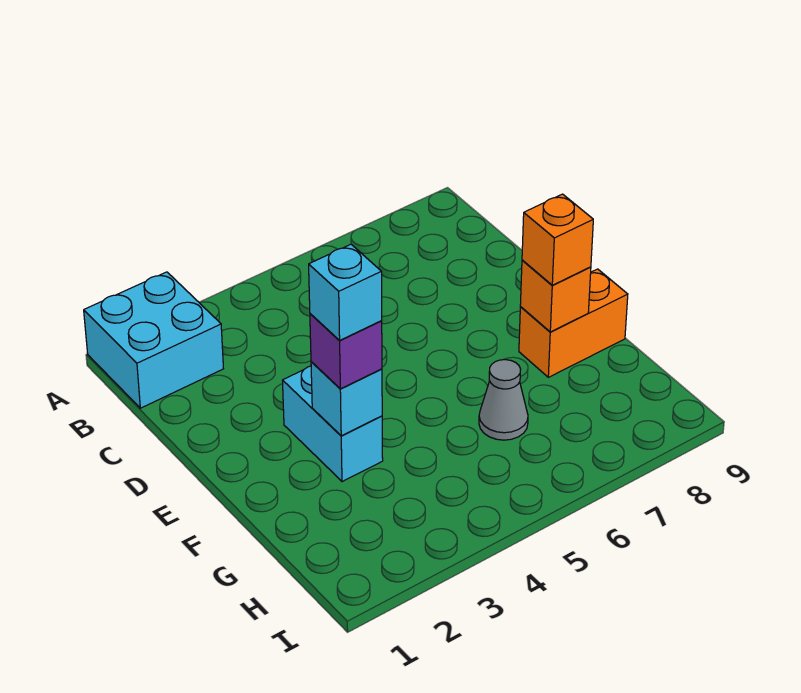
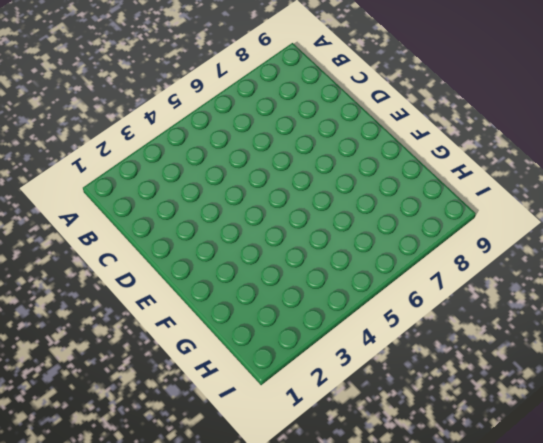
none -> cyan brick A1:B2 level 1
none -> cyan brick E3:F3 level 1

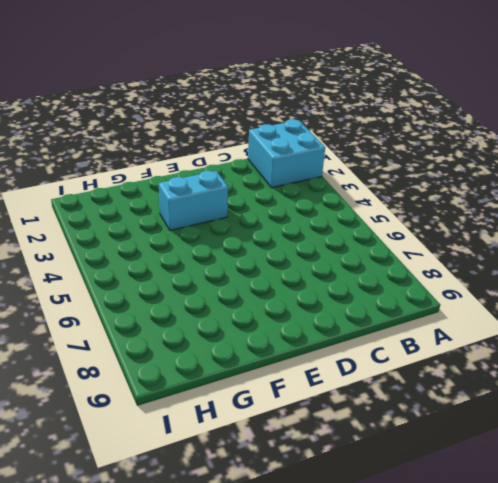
none -> orange brick F8:F9 level 1
none -> grey cone G6 level 1

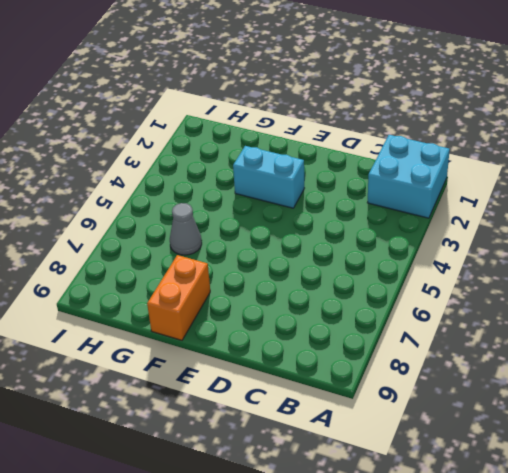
none -> cyan brick F3 level 2
none -> orange brick F8 level 2

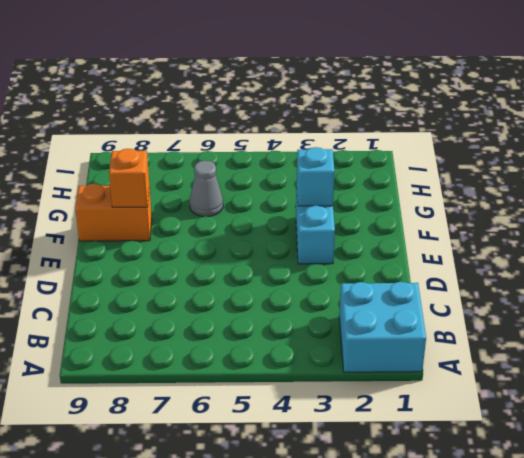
none -> purple brick F3 level 3
none -> orange brick F8 level 3

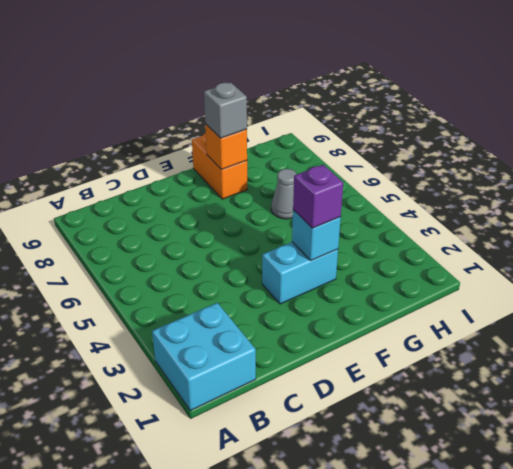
grey brick F8 level 3 -> orange brick F8 level 3
none -> cyan brick F3 level 4

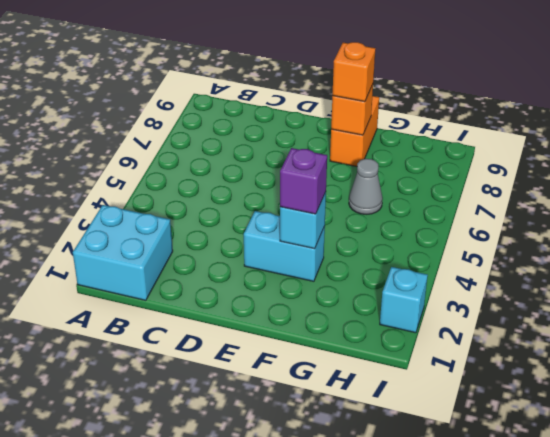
cyan brick I2 level 1 -> cyan brick F3 level 4

